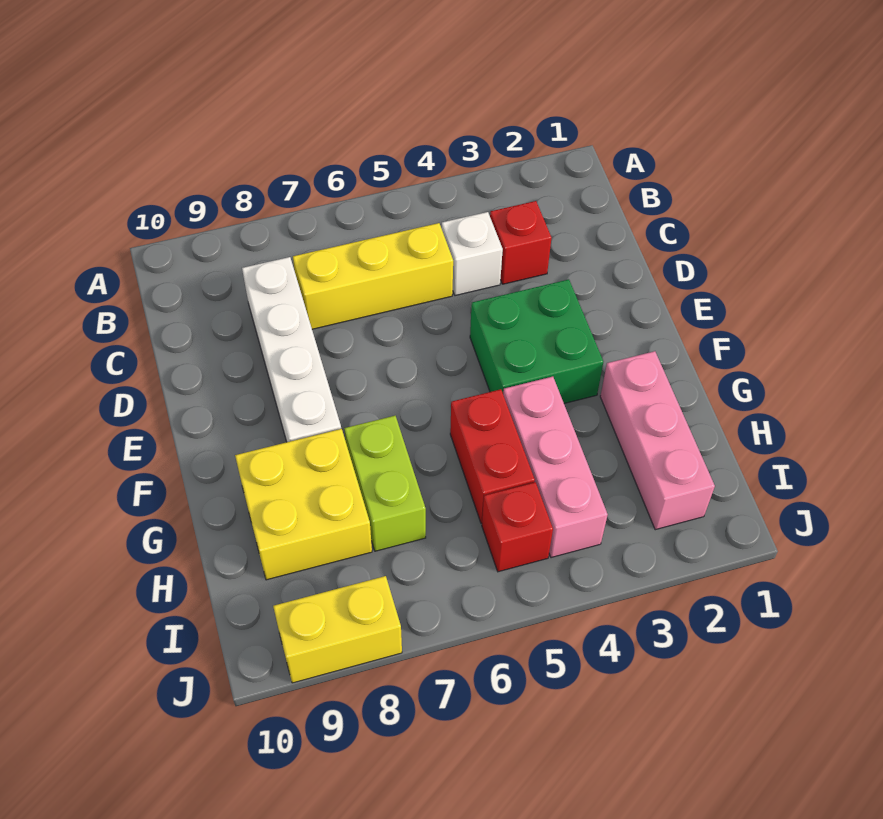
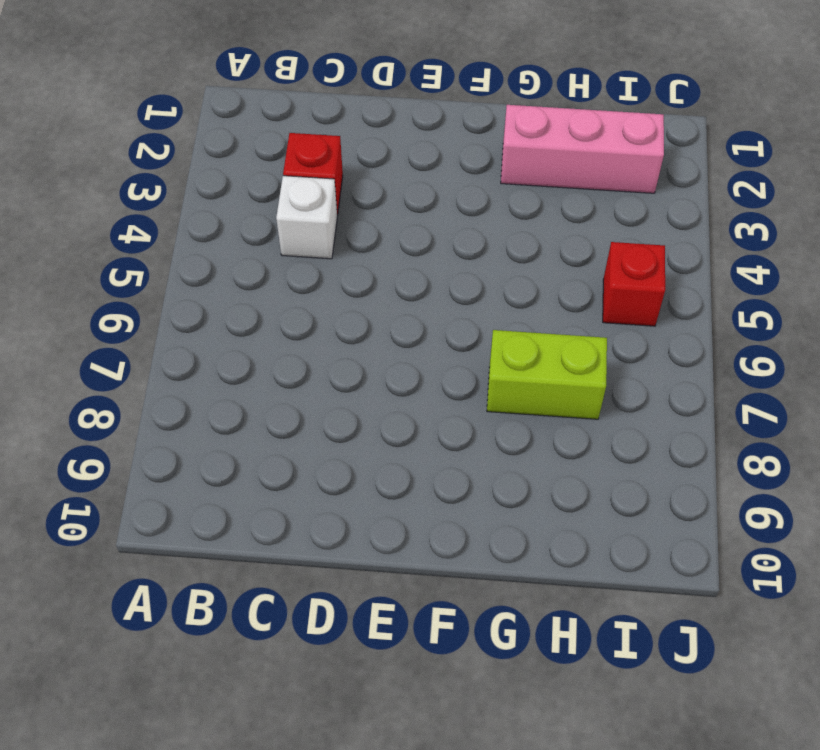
none -> yellow brick C5:C7 level 1
none -> white brick C8:F8 level 1
none -> green brick E3:F4 level 1

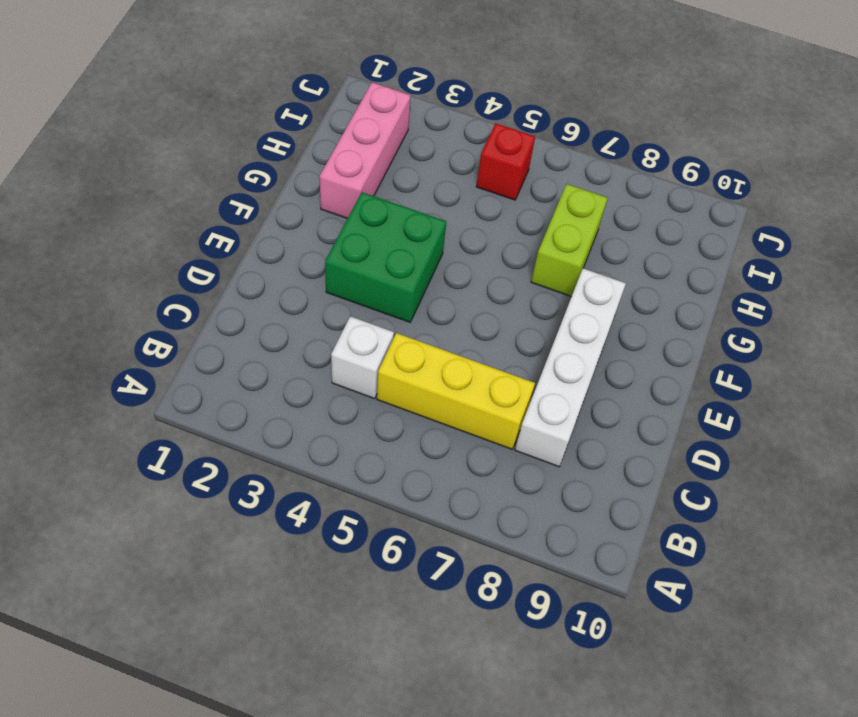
none -> red brick C3 level 1
none -> pink brick G4:I4 level 1
none -> red brick G5:H5 level 1

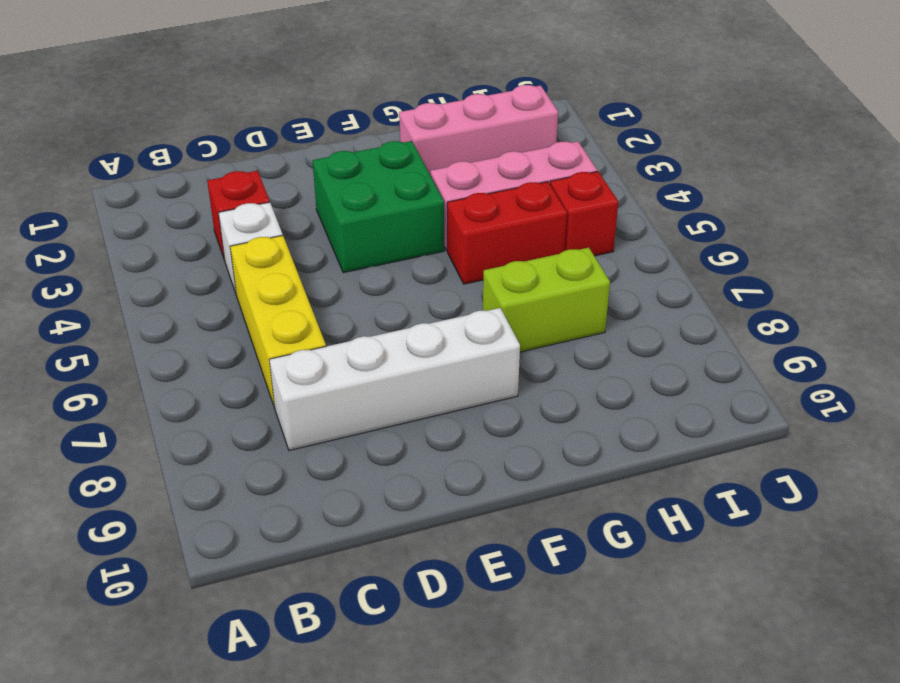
none -> yellow brick G8:H9 level 1
none -> yellow brick J8:J9 level 1

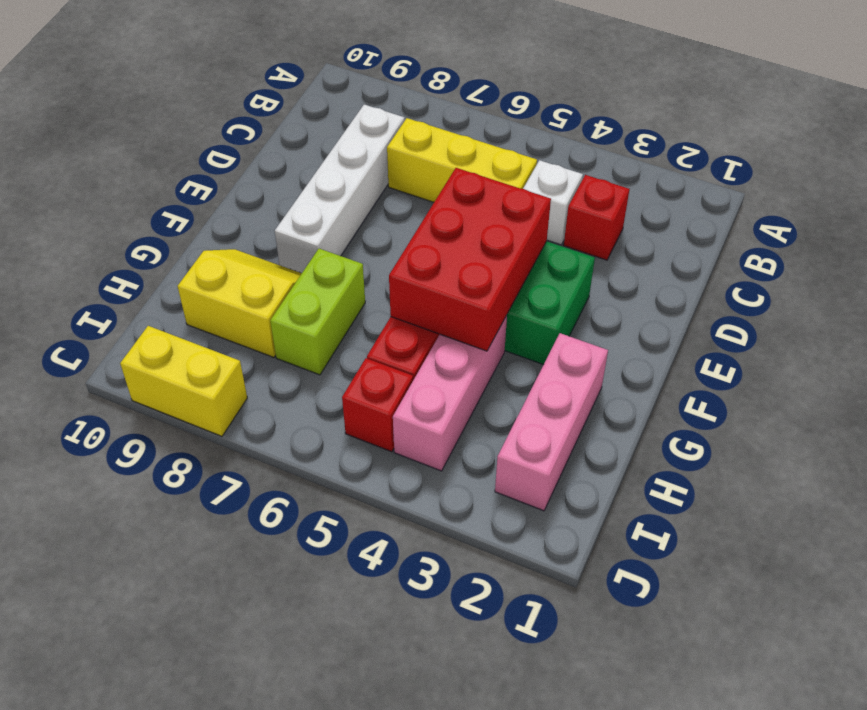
red brick E4:G5 level 2 -> none
yellow slope G8:H9 level 1 top H -> yellow brick G8:H9 level 1

